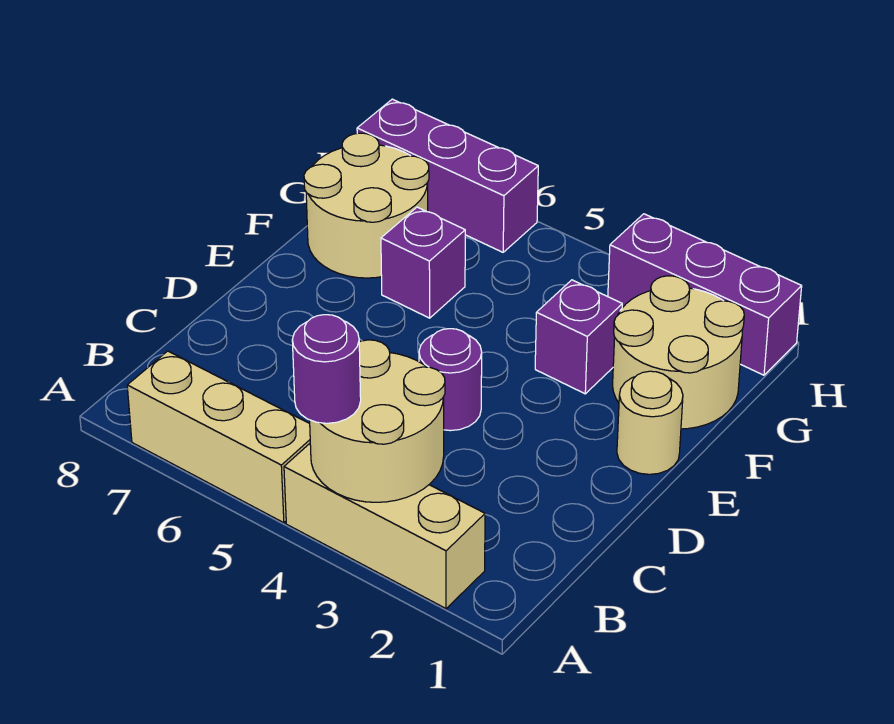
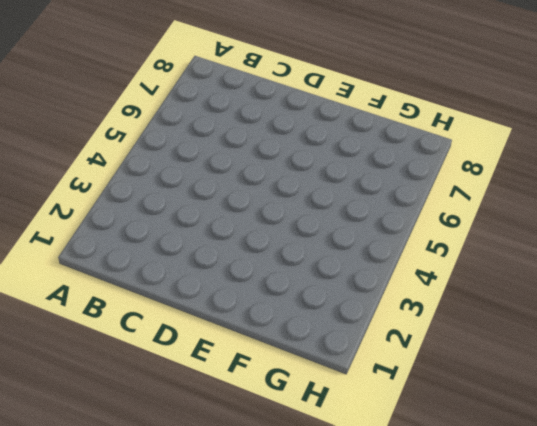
none -> tan brick A2:A4 level 1
none -> tan brick A5:A7 level 1
none -> purple round brick D4 level 1

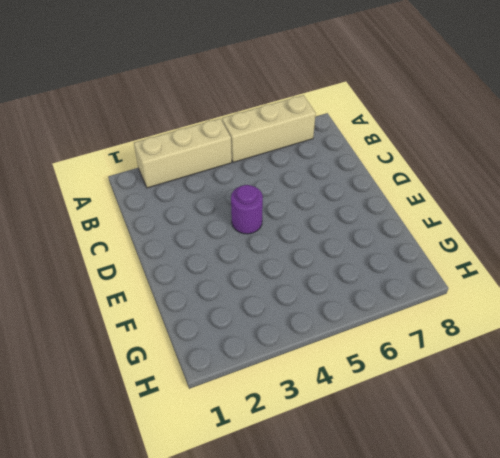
none -> tan round brick E1 level 1
none -> tan round brick F1:G2 level 1
none -> purple brick F3 level 1

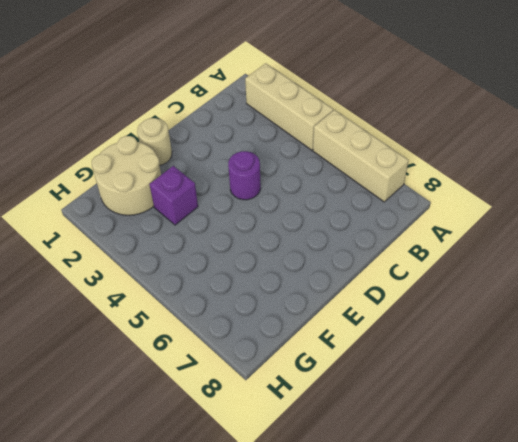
none -> purple brick F6 level 1
none -> tan round brick F7:G8 level 1
none -> purple brick H1:H3 level 1

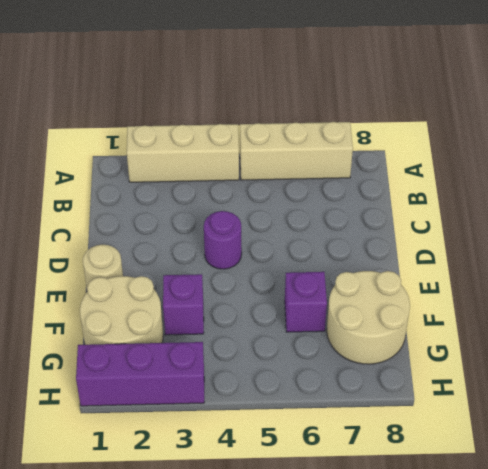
none -> purple brick H6:H8 level 1
none -> tan round brick A3:B4 level 2
none -> purple round brick A4 level 3

